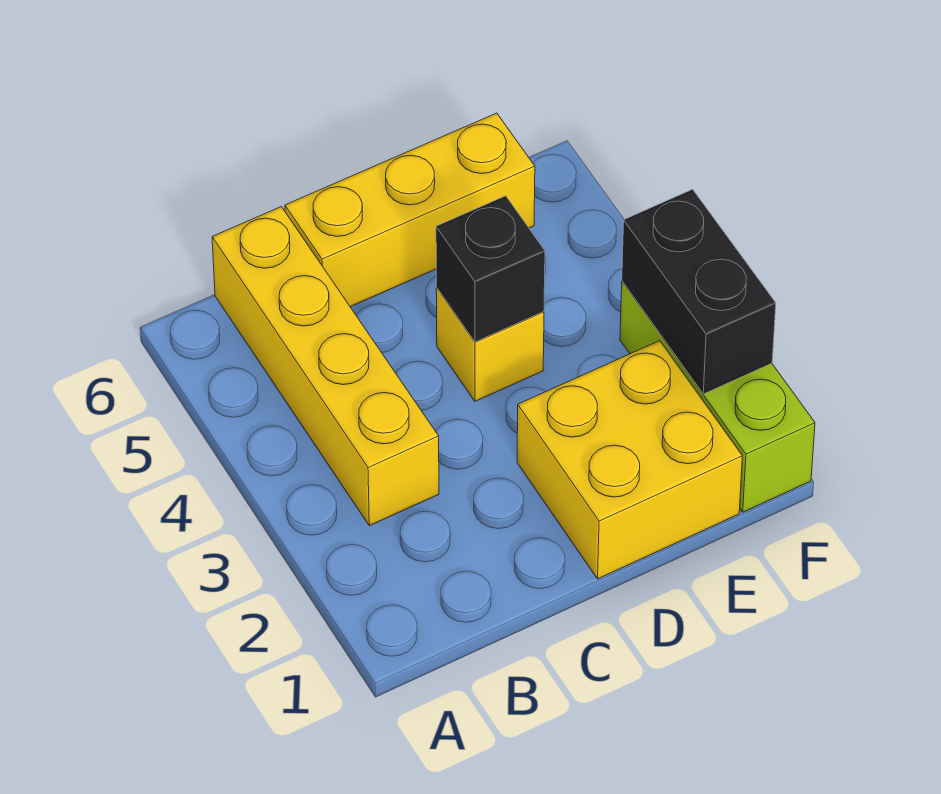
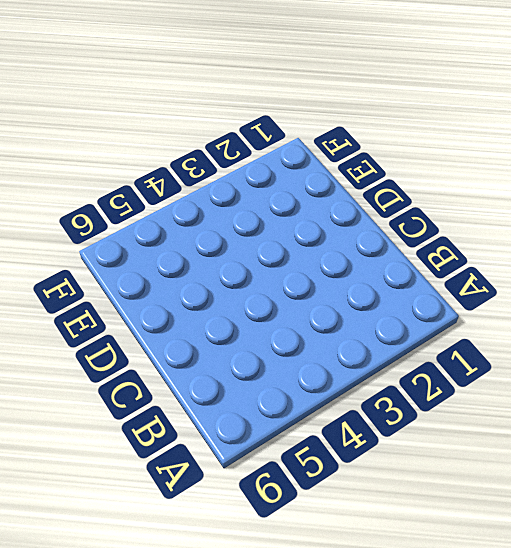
none -> yellow brick B3:B6 level 1
none -> yellow brick C6:E6 level 1

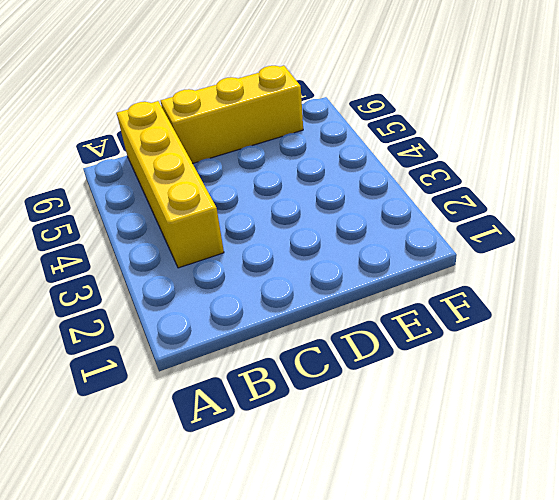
none -> yellow brick D1:E2 level 1
none -> yellow brick D4 level 1

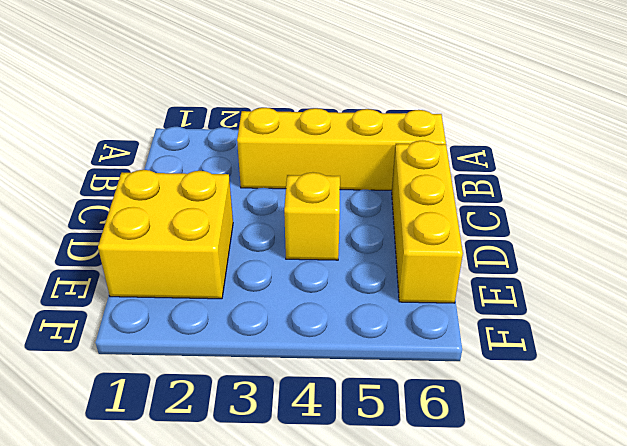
none -> lime brick F1:F3 level 1
none -> black brick D4 level 2

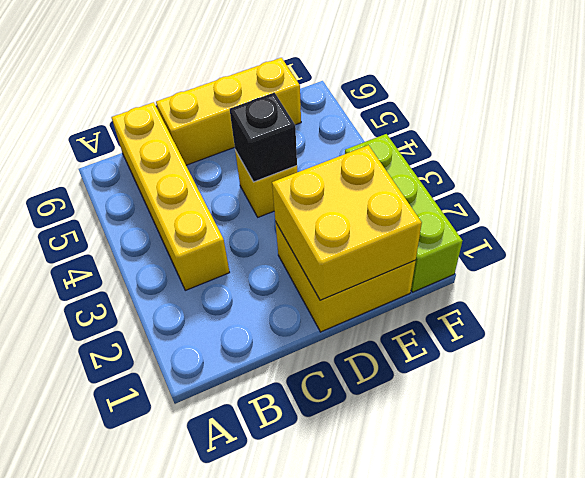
yellow brick D1:E2 level 2 -> none
none -> black brick F2:F3 level 2

